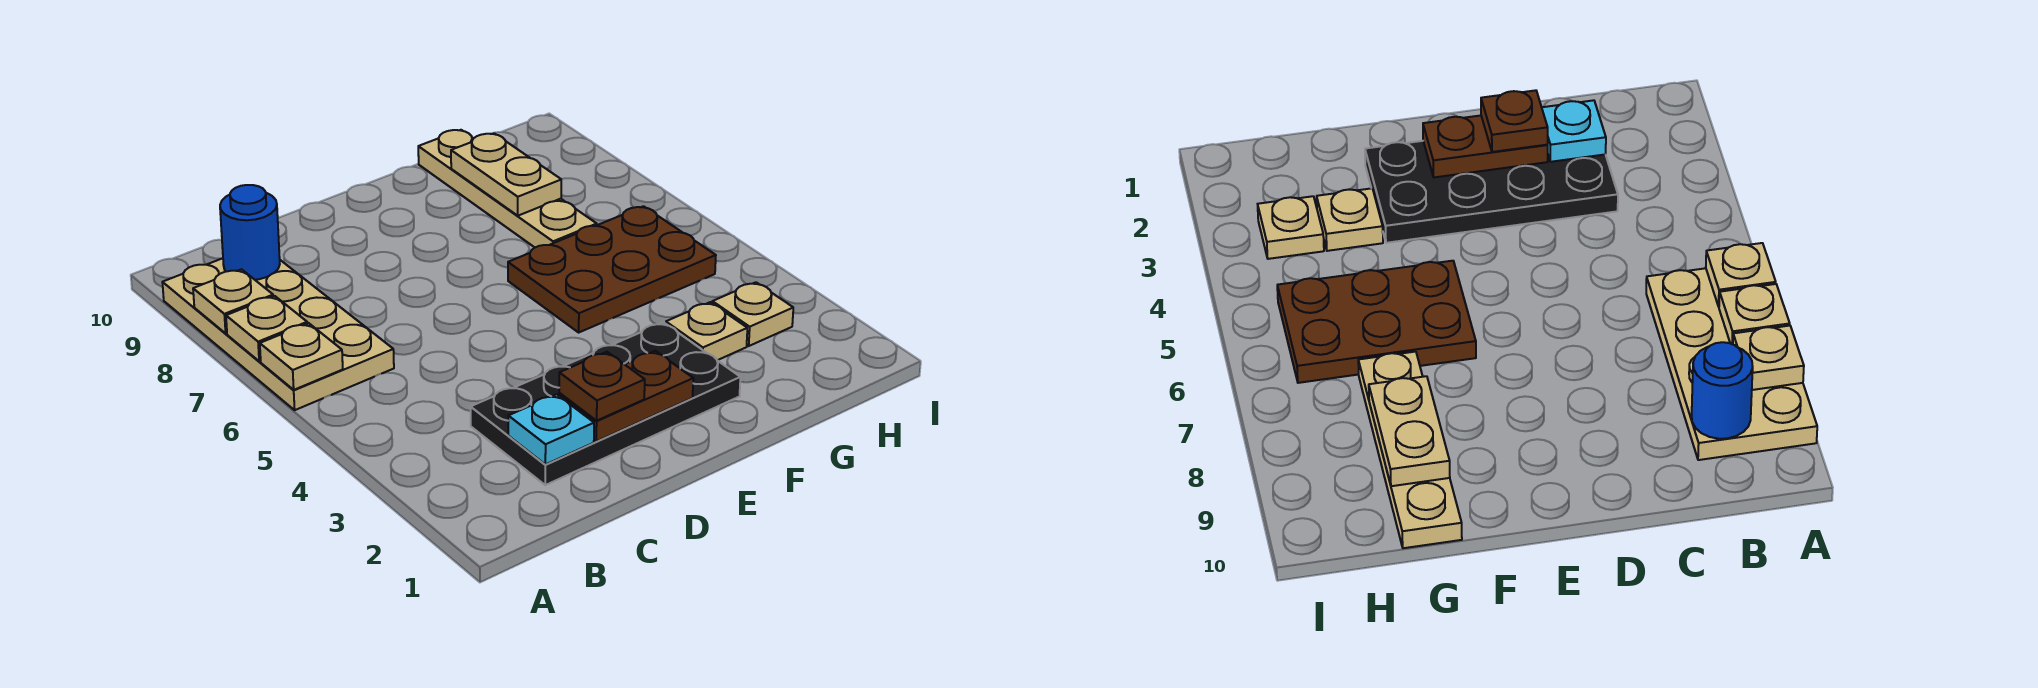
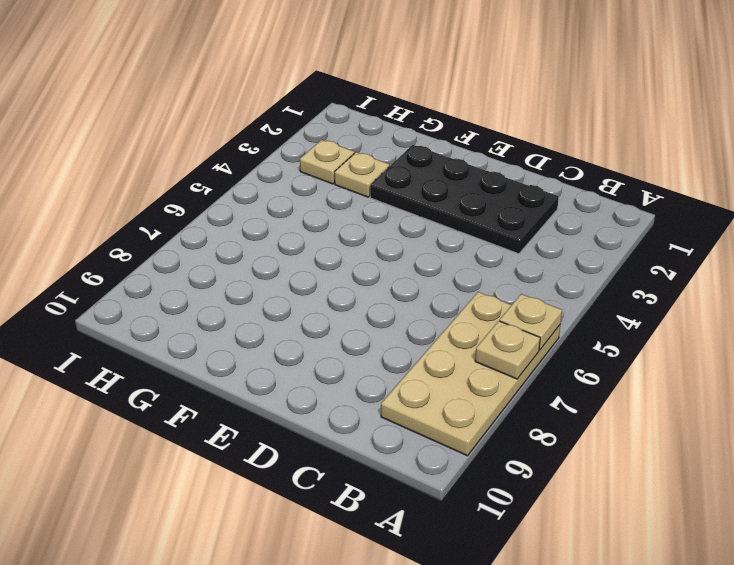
none -> brown plate F5:H6 level 1
none -> tan plate G7:G10 level 1
none -> tan plate A8 level 2

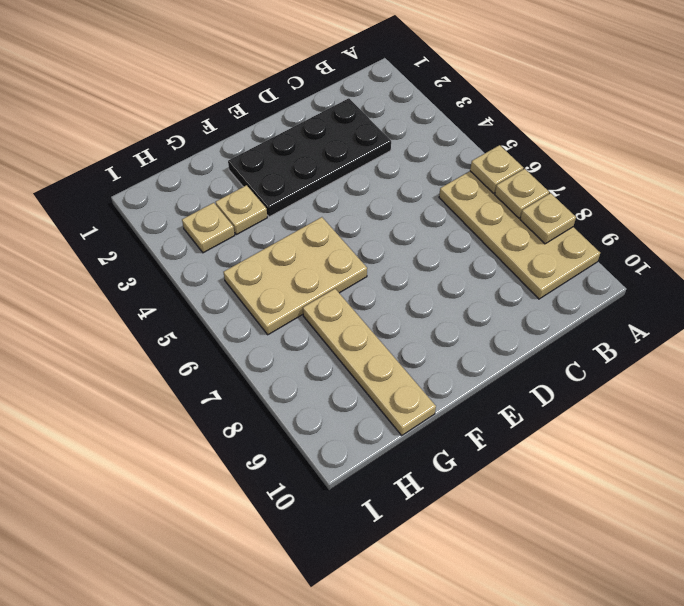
tan plate F5:H6 level 1 -> brown plate F5:H6 level 1
none -> blue round brick B9 level 2
none -> cyan plate C2 level 2
none -> brown plate D2:E2 level 2

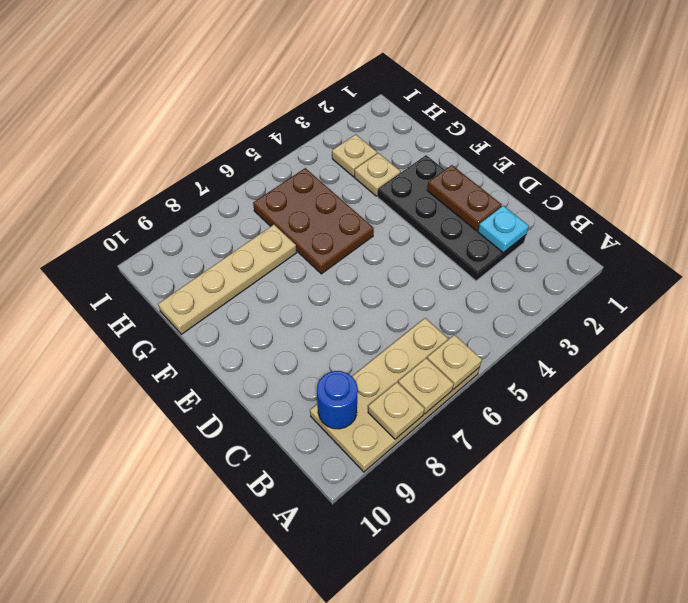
none -> tan plate G8:G9 level 2
none -> brown plate D2 level 3

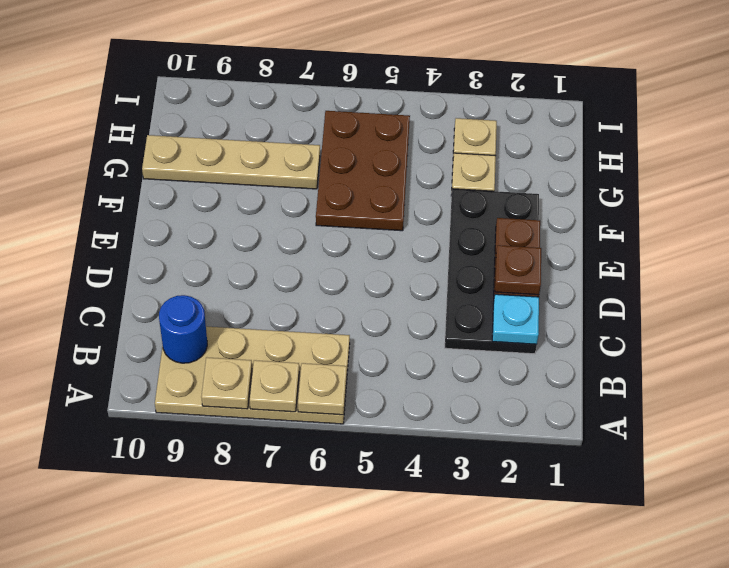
none -> tan plate G8:G9 level 2

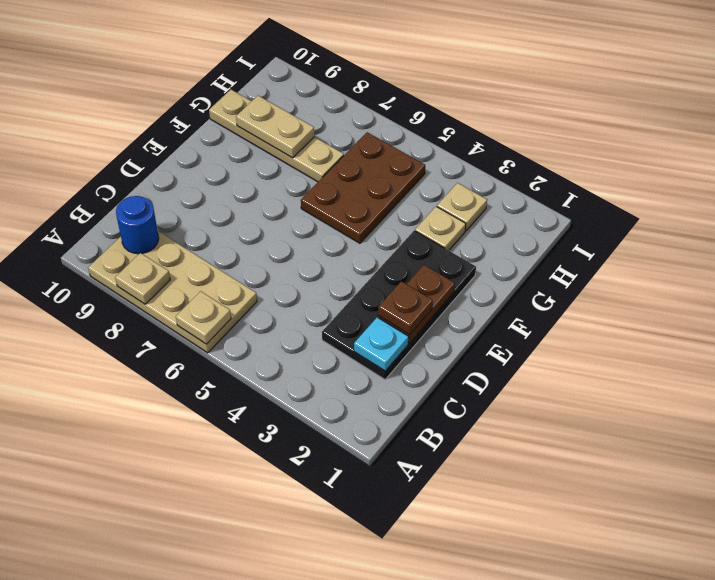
none -> tan plate A7 level 2

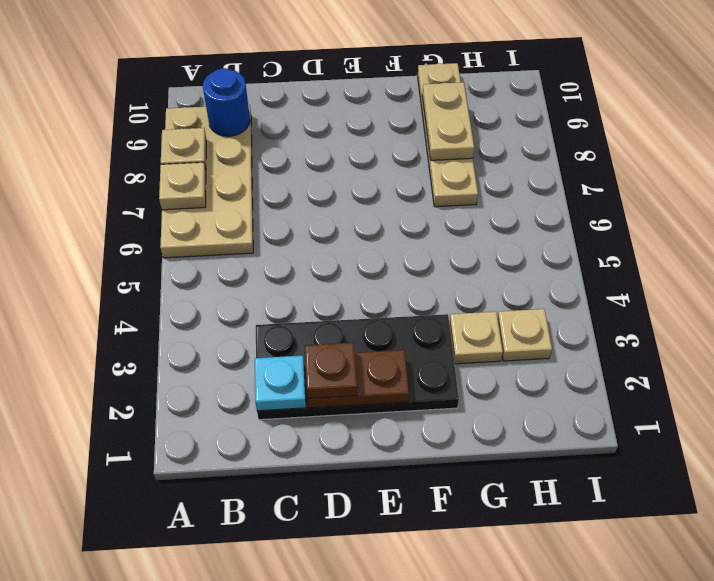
none -> brown plate F5:H6 level 1
none -> tan plate A6 level 2

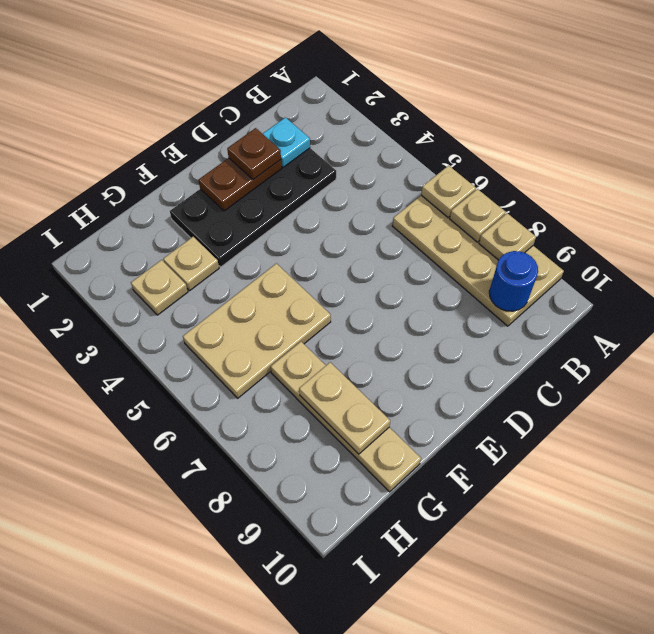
tan plate F5:H6 level 1 -> brown plate F5:H6 level 1

